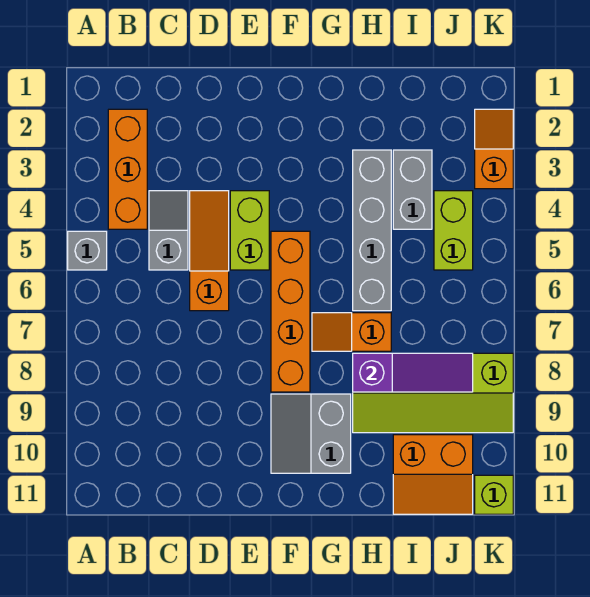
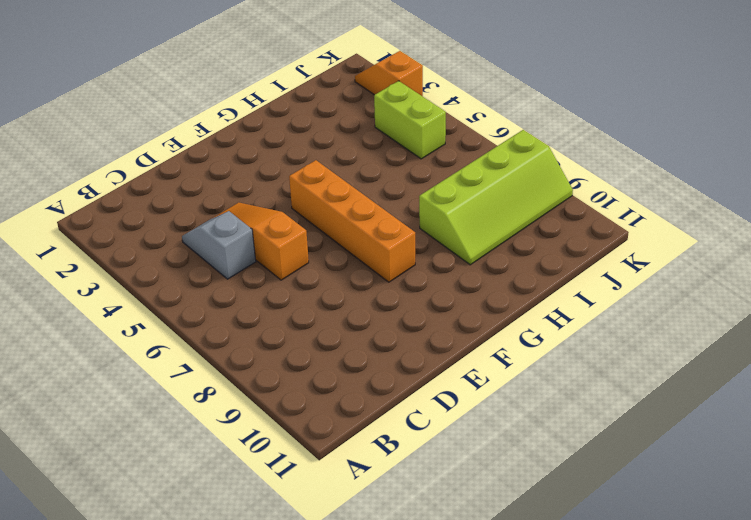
none -> grey brick A5 level 1
none -> orange brick B2:B4 level 1
none -> lime brick E4:E5 level 1

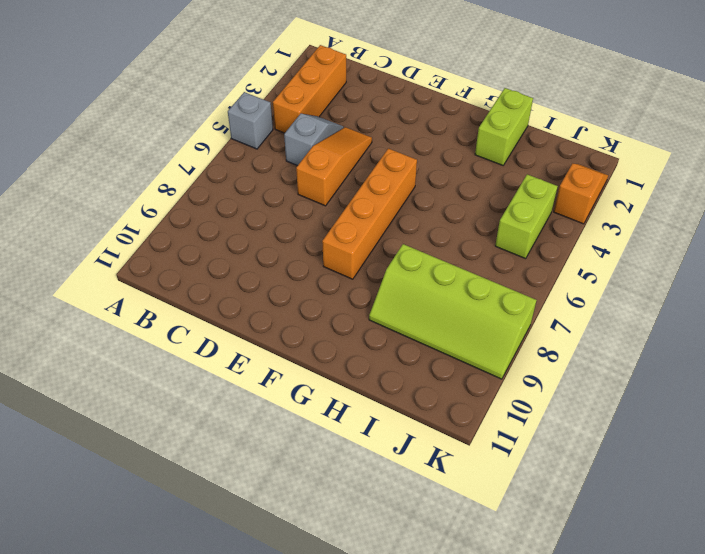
lime brick H1:H2 level 1 -> lime brick E4:E5 level 1
none -> grey slope F9:G10 level 1 top G
none -> orange slope G7:H7 level 1 top H
none -> grey brick H3:H6 level 1

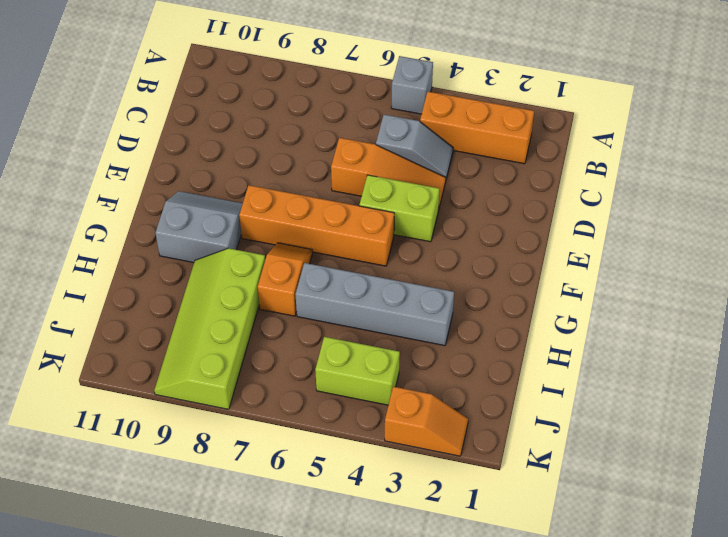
none -> grey brick I3:I4 level 1
none -> orange slope I10:J11 level 1 top 10
none -> lime brick K11 level 1

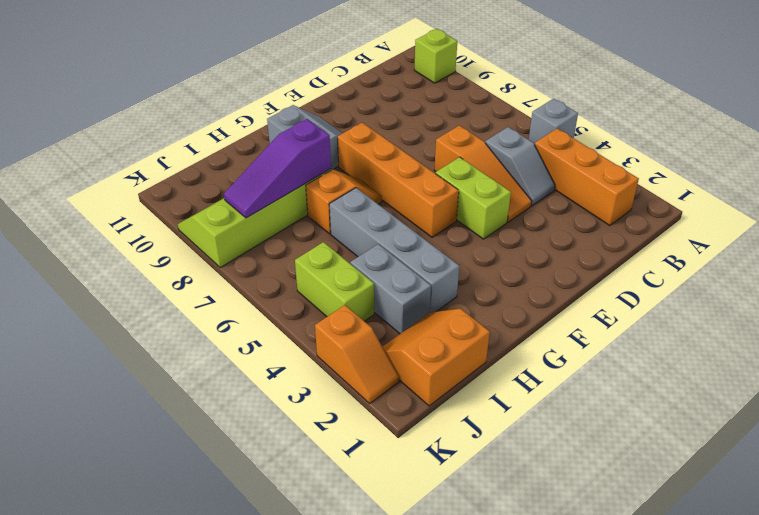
lime brick A10 level 1 -> lime brick K11 level 1
orange slope I1:J2 level 1 top 1 -> orange slope I10:J11 level 1 top 10

